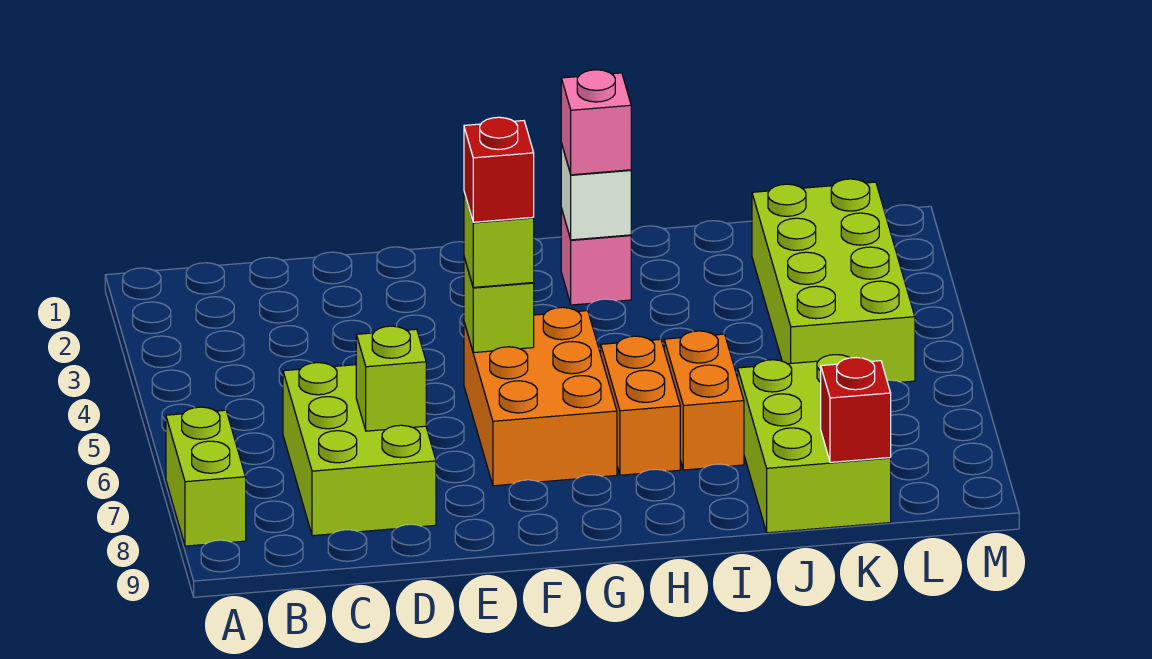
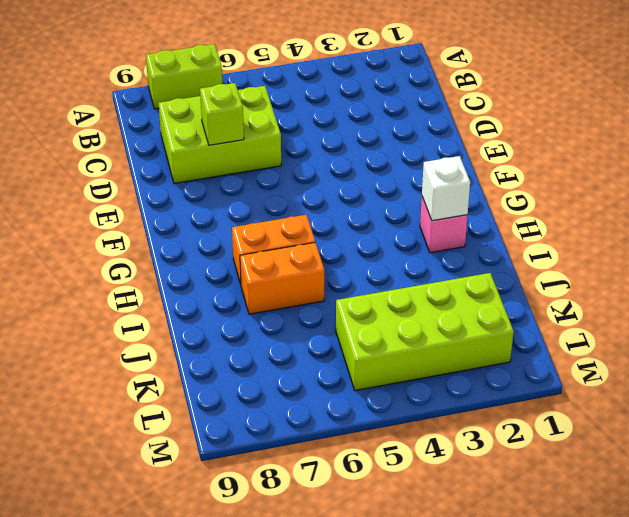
none -> orange brick F5:G7 level 1
none -> lime brick J7:K9 level 1
none -> lime brick F5 level 2

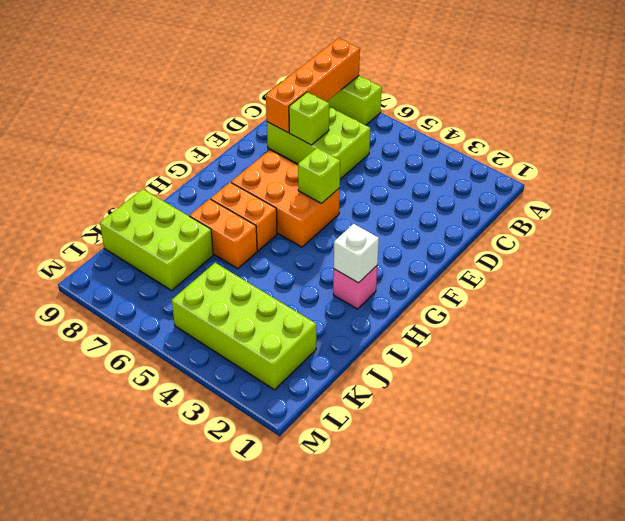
orange brick A8:D8 level 2 -> none
none -> red brick K9 level 2
none -> lime brick F5 level 3
none -> pink brick H2 level 3

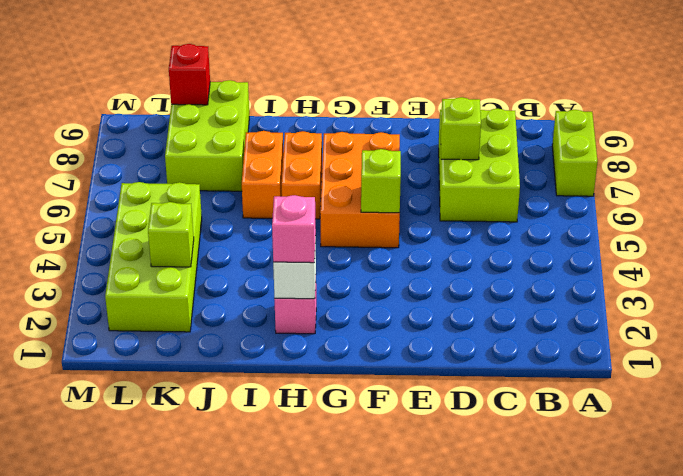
lime brick K3 level 2 -> lime brick F5 level 3
none -> red brick F5 level 4

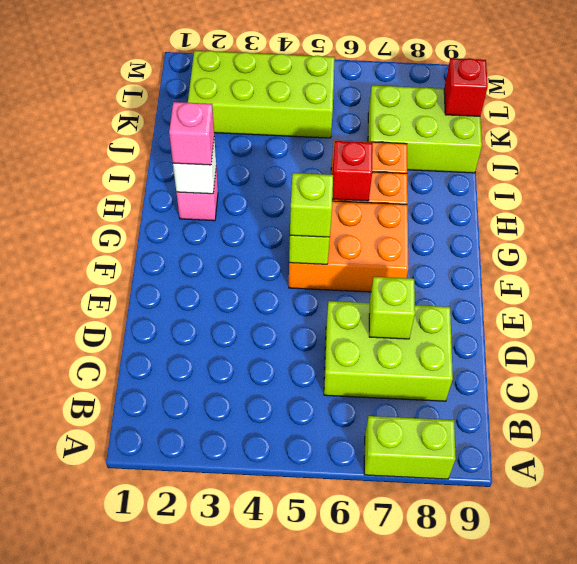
red brick H6 level 2 -> red brick F5 level 4

